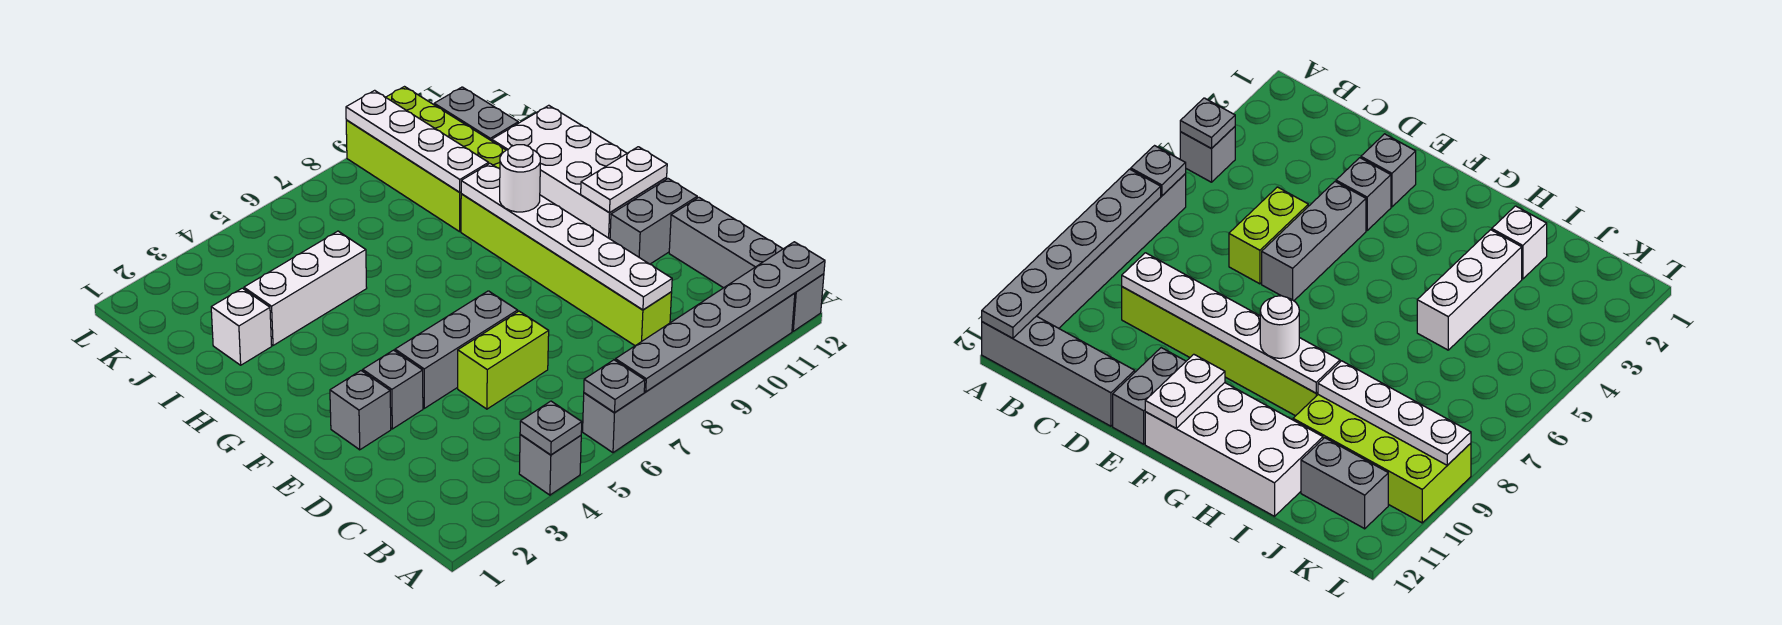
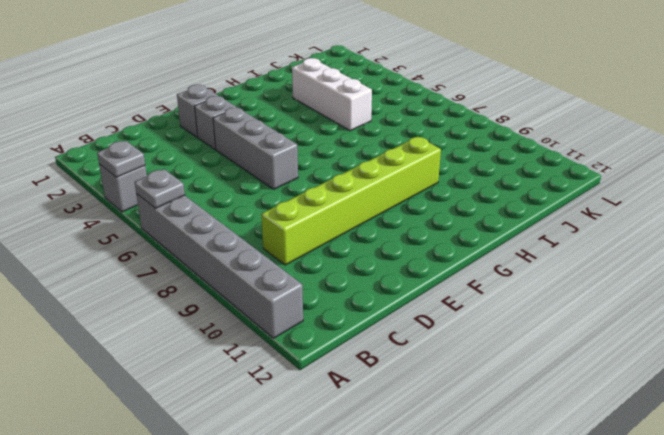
none -> grey brick A12:D12 level 1
none -> lime brick D5:D6 level 1
none -> grey brick E11:E12 level 1

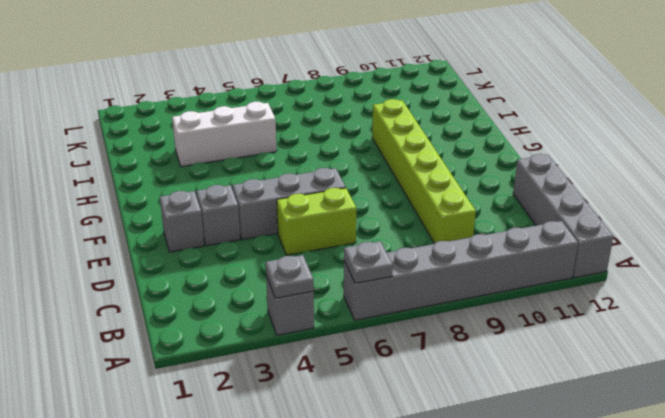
none -> grey brick E11:E12 level 1
none -> white brick F11:I12 level 1
none -> white brick I2 level 1

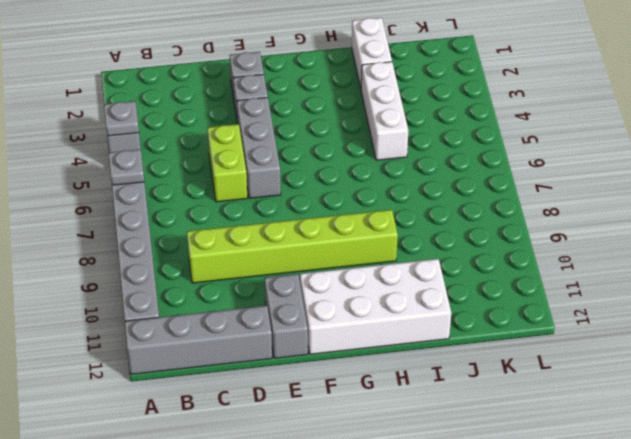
white brick I1:I2 level 1 -> white brick I2 level 1
none -> lime brick I9:L10 level 1
none -> grey brick J11:K11 level 1
none -> grey plate A7:A12 level 2

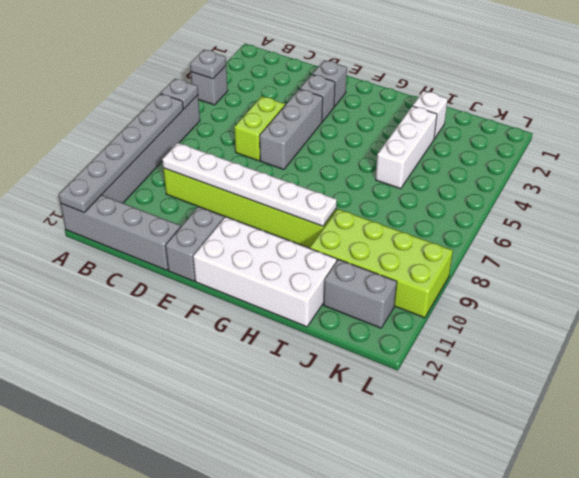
none -> white plate F11:F12 level 2
none -> white plate I9:L9 level 2
none -> white round brick G9 level 3

